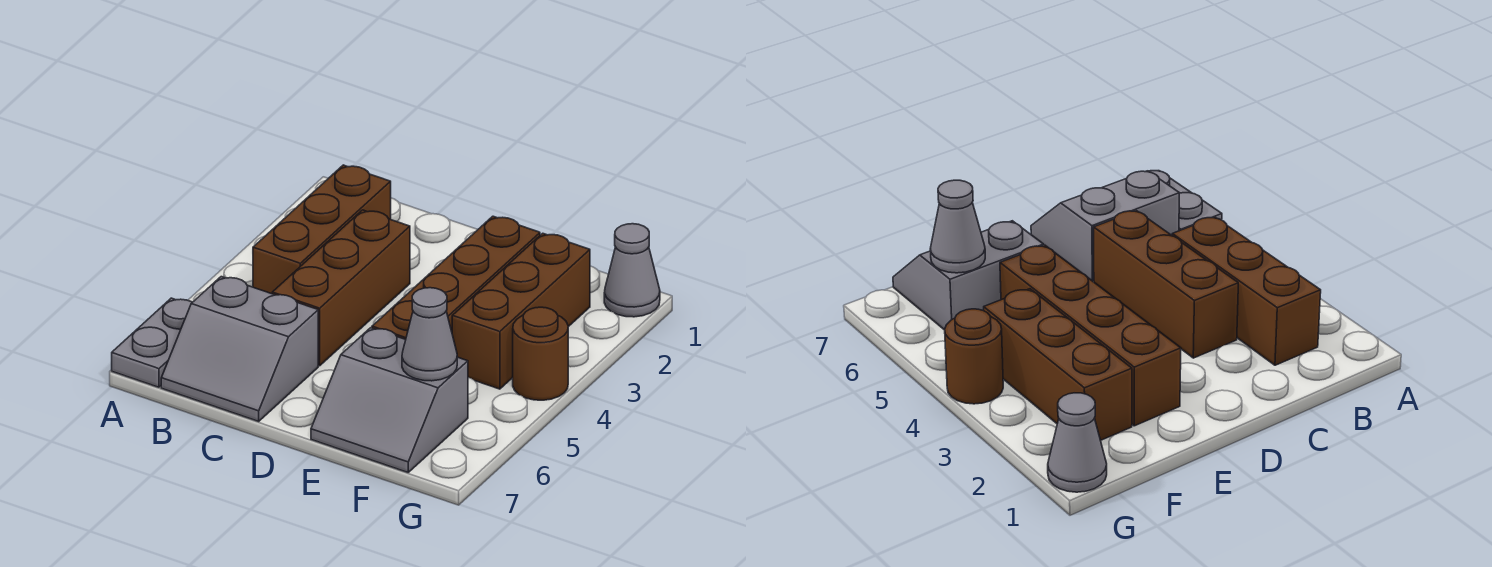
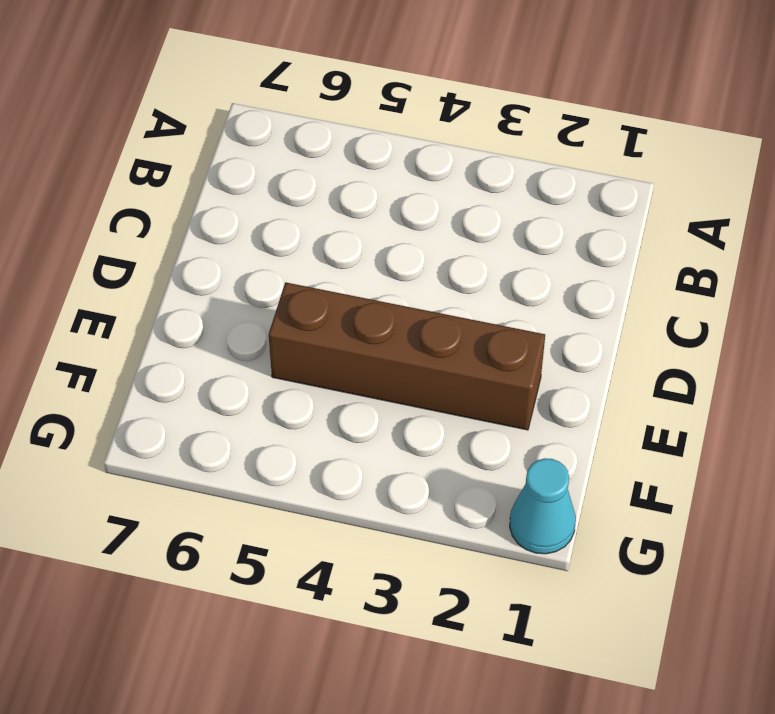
cyan cone G1 level 1 -> grey cone G1 level 1
none -> grey plate A6:A7 level 1
none -> brown brick B2:B4 level 1

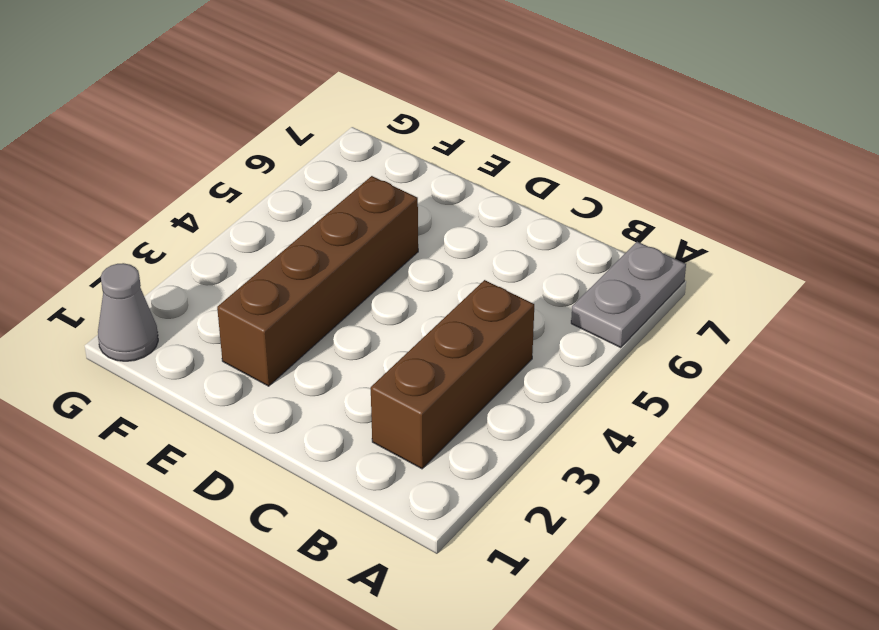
none -> grey slope B6:C7 level 1 top 6
none -> brown brick C3:C5 level 1

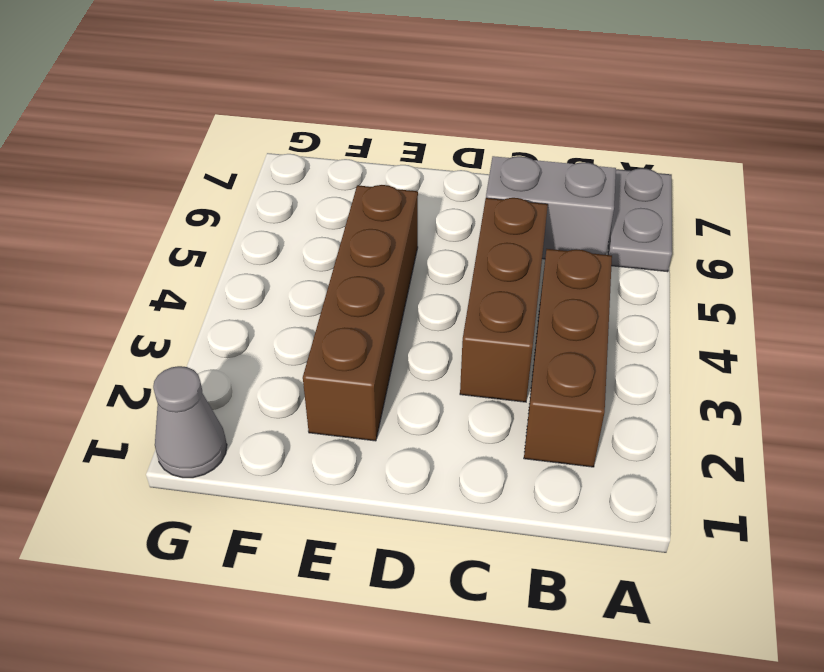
none -> grey slope E6:F7 level 1 top 6
none -> brown brick F2:F4 level 1

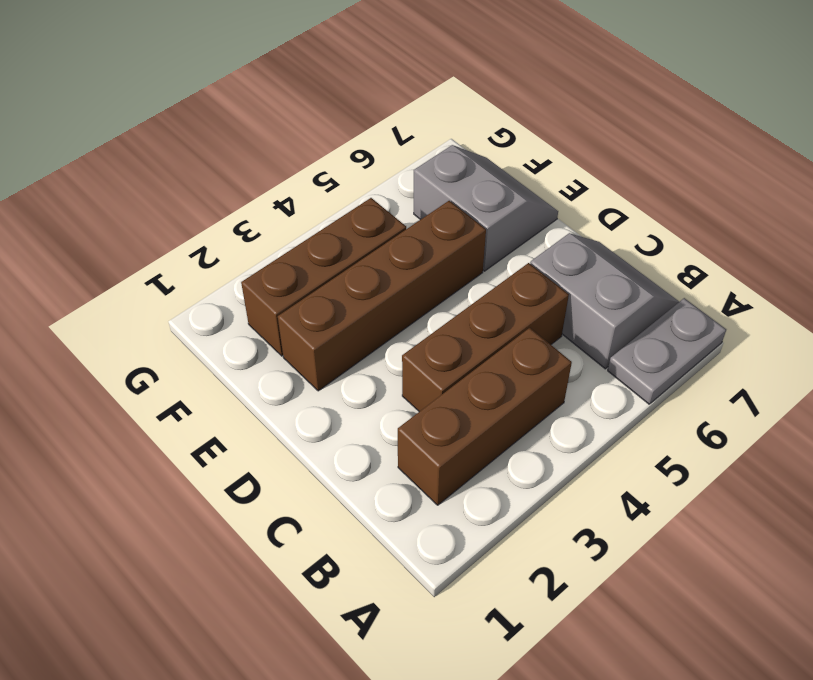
none -> grey cone G1 level 1
none -> brown round brick G4 level 1

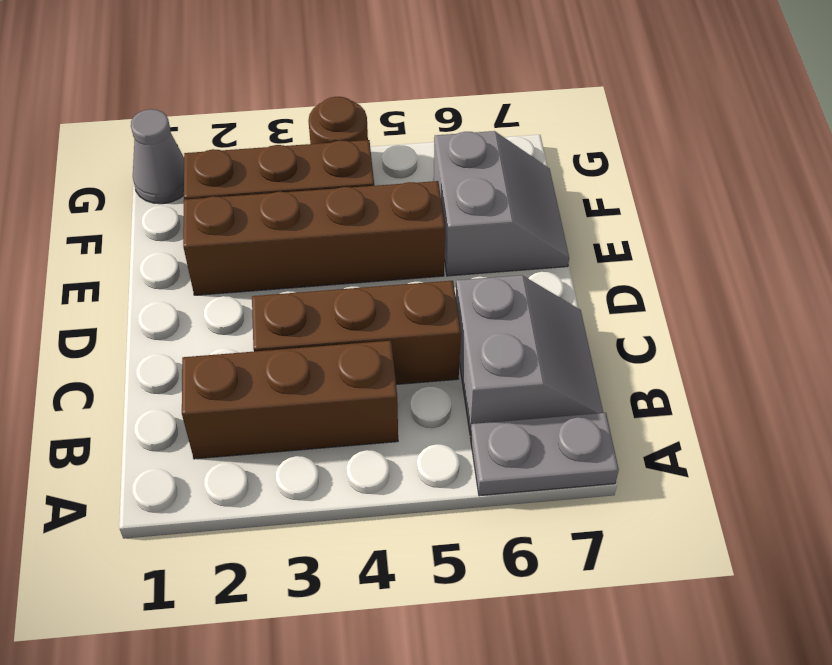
none -> grey cone F6 level 2

